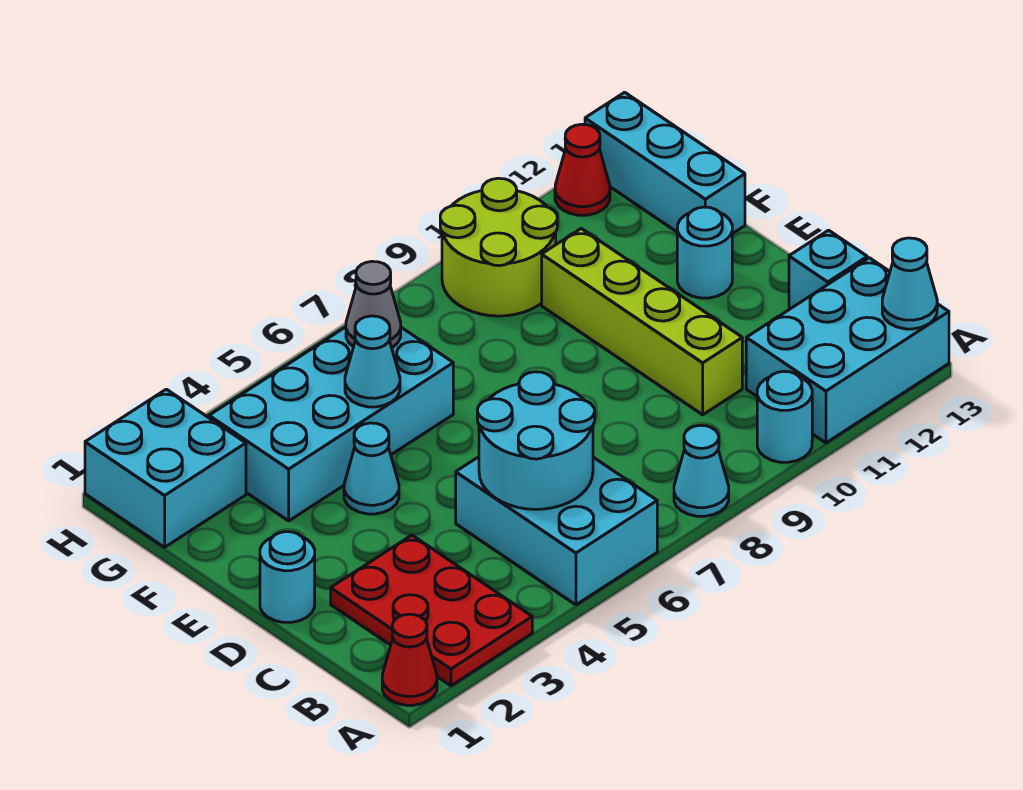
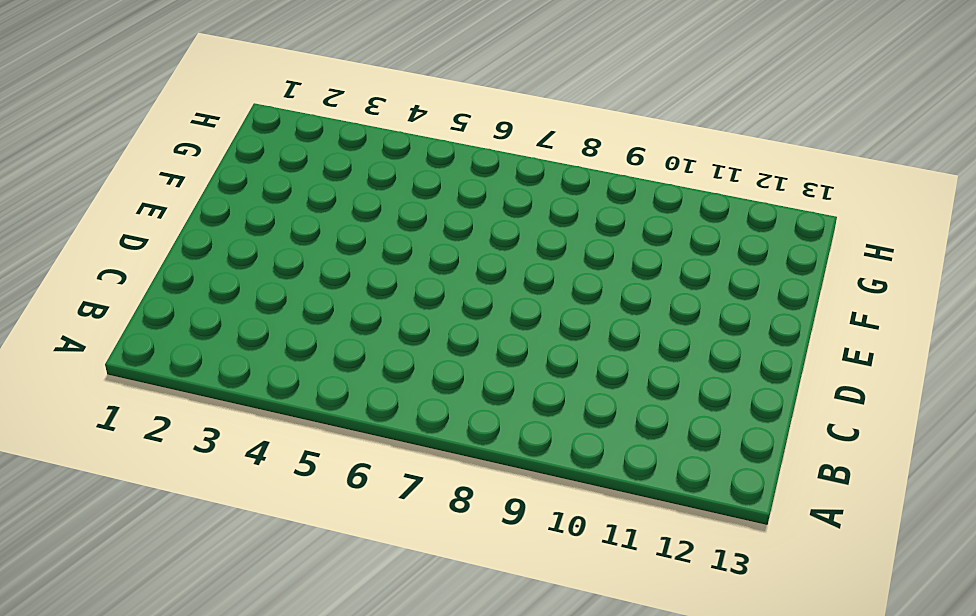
none -> red cone A1 level 1
none -> red plate A2:C3 level 1
none -> cyan brick A5:C6 level 1

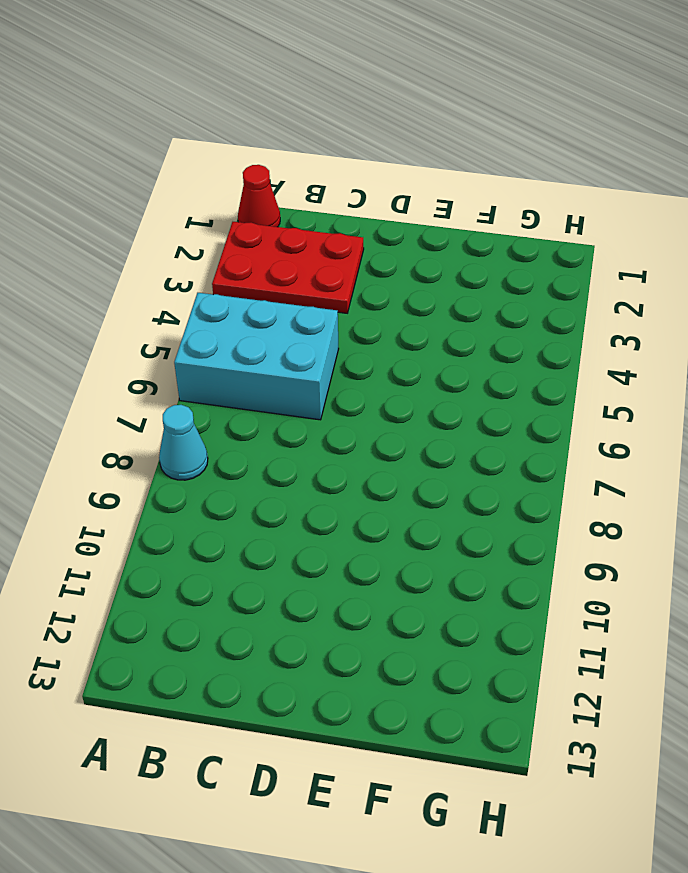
none -> cyan round brick A10 level 1
none -> cyan brick A11:B13 level 1
none -> lime brick C10:F10 level 1

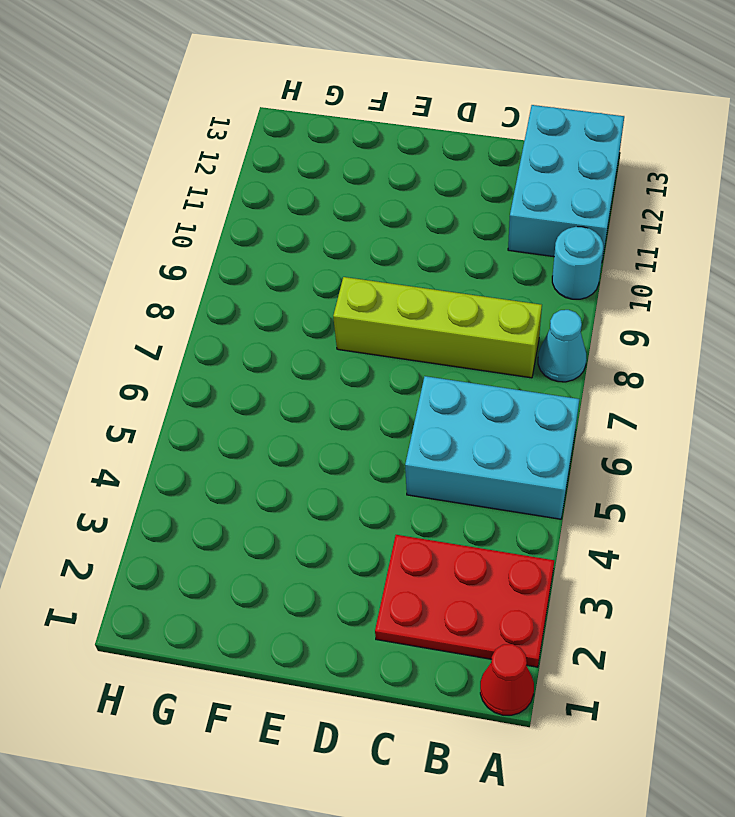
lime brick B8:E8 level 1 -> lime brick C10:F10 level 1
none -> cyan brick C13 level 1
none -> cyan round brick D1 level 1
none -> cyan cone E4 level 1

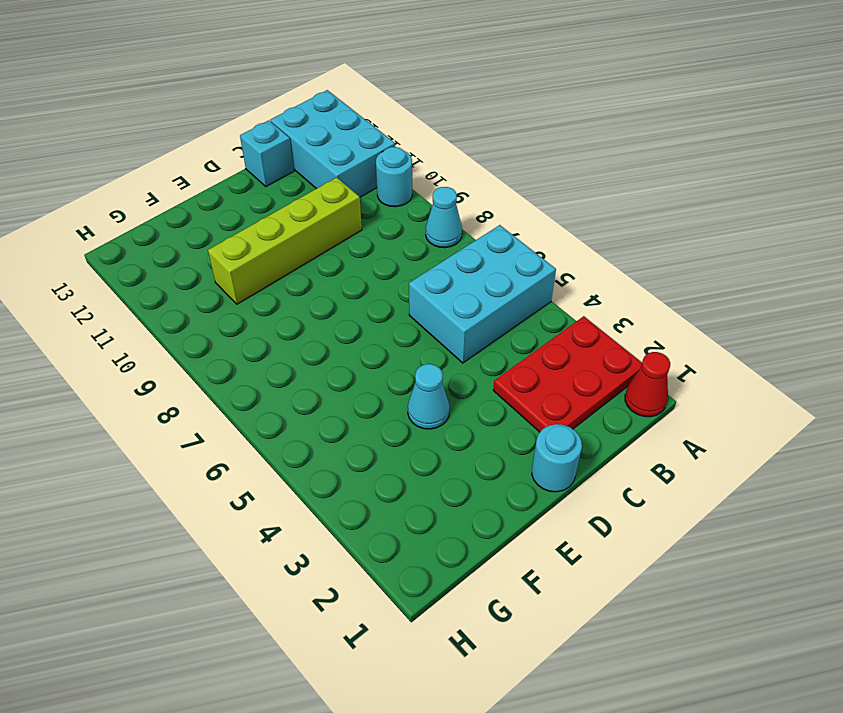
none -> cyan round brick E12 level 1
none -> cyan brick F3:G6 level 1
none -> cyan brick F13:H13 level 1

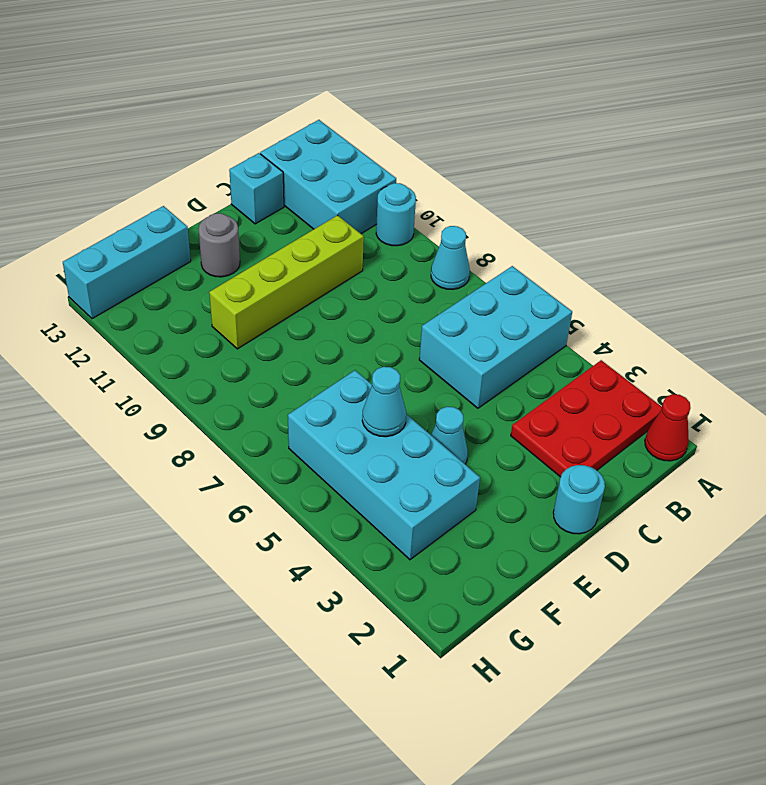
grey round brick E12 level 1 -> cyan round brick E12 level 1
none -> cyan brick G1:H2 level 1
none -> lime round brick G9:H10 level 1
none -> red cone H12 level 1

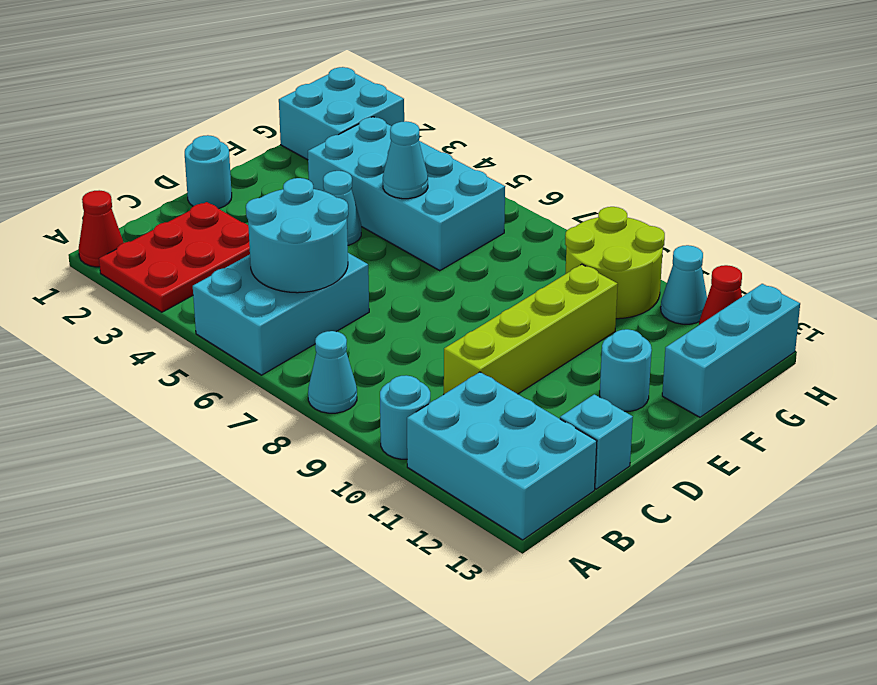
cyan cone H11 level 1 -> cyan cone A13 level 2
none -> grey cone G6 level 2

